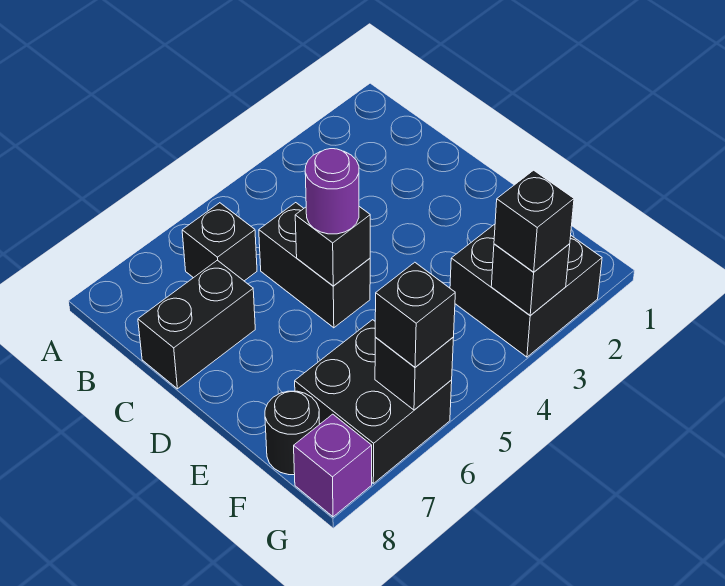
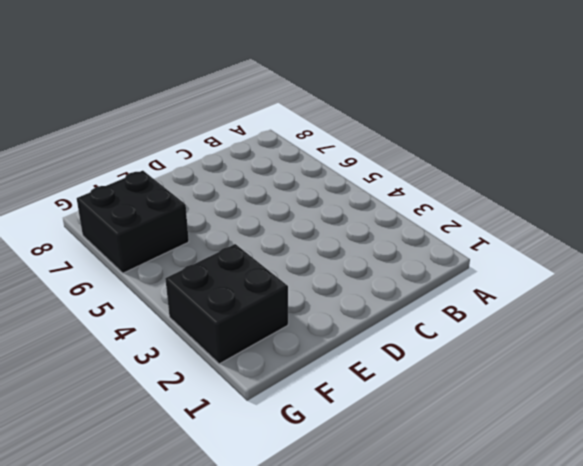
none -> black brick B6 level 1
none -> black brick C5:D5 level 1
none -> black brick C7:C8 level 1

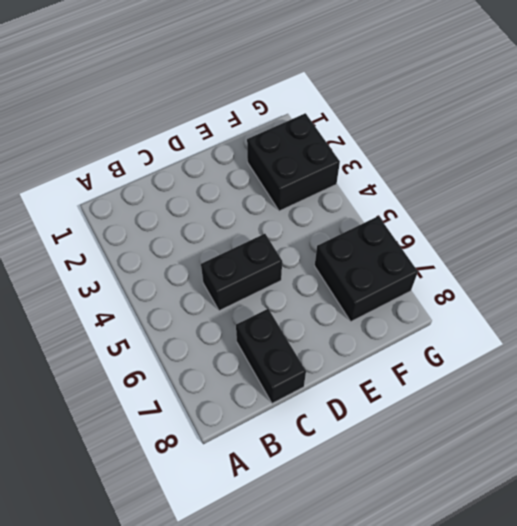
none -> black brick B6 level 1
none -> black round brick F8 level 1
none -> purple brick G8 level 1

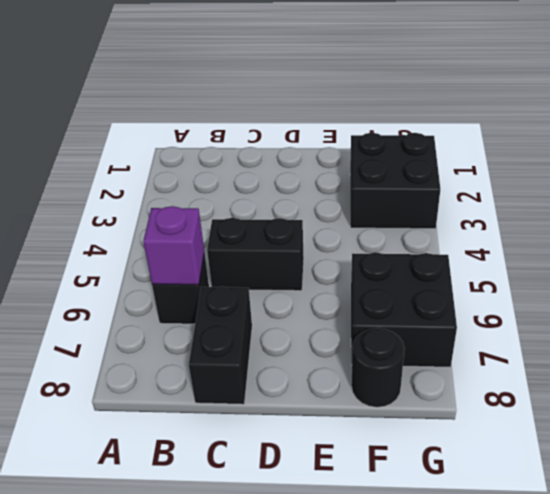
purple brick B6 level 2 -> purple brick G8 level 1
none -> black brick D5 level 2
none -> black brick G3 level 2
none -> black brick G6 level 2

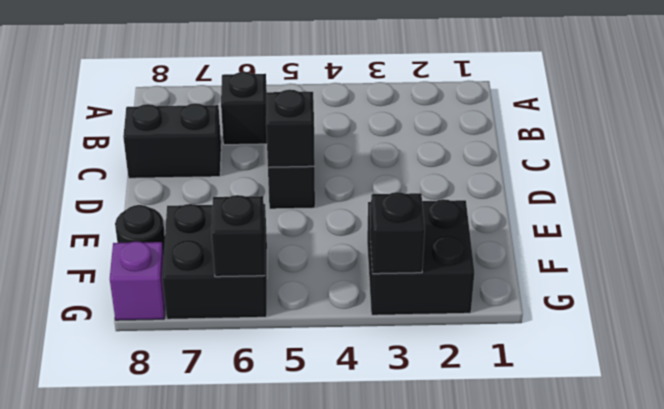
none -> purple round brick D5 level 3
none -> black brick G3 level 3
none -> black brick G6 level 3

